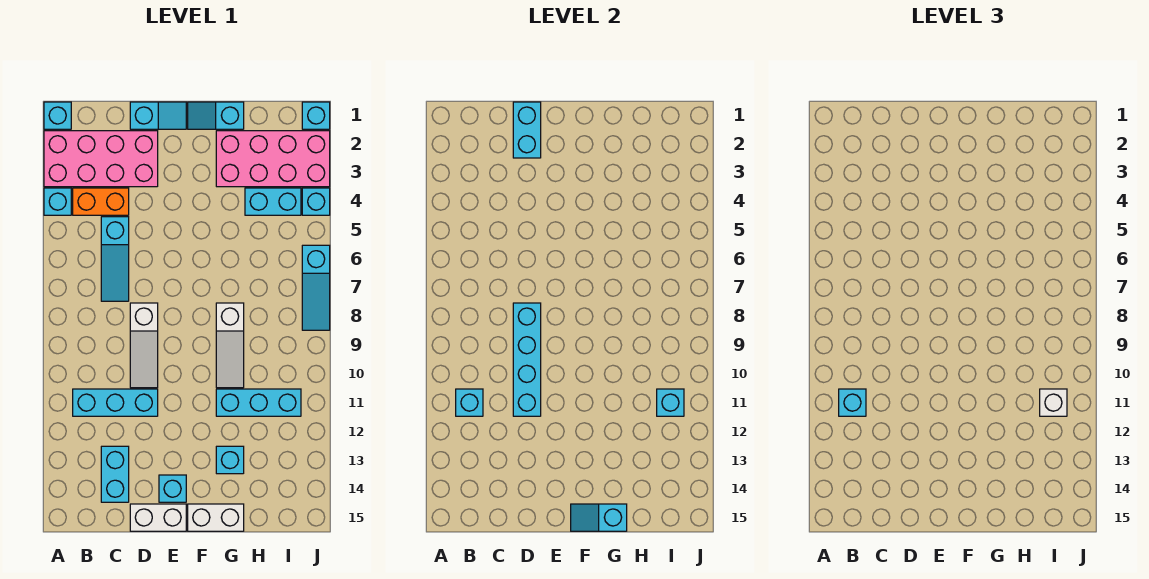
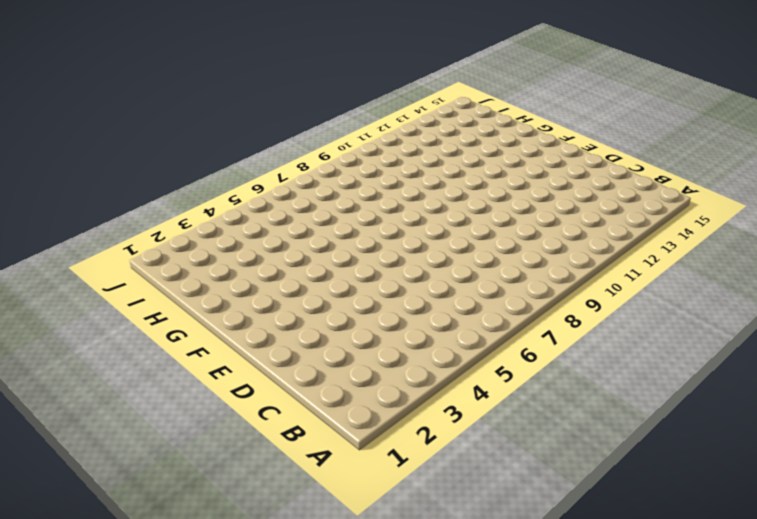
none -> cyan brick A1 level 1
none -> pink brick A2:D3 level 1
none -> cyan brick A4 level 1

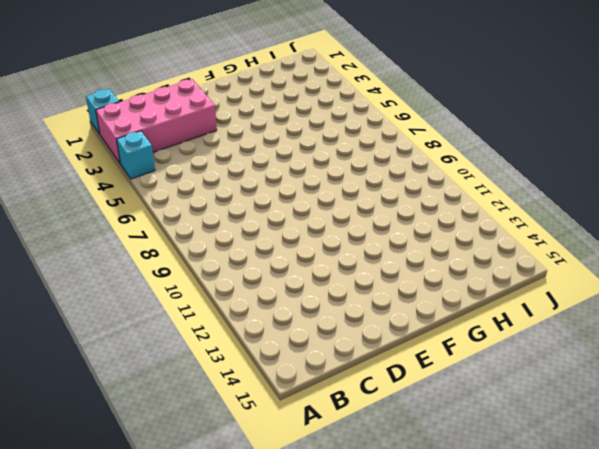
none -> orange brick B4:C4 level 1
none -> cyan brick B11:D11 level 1
none -> cyan slope C5:C7 level 1 top 5

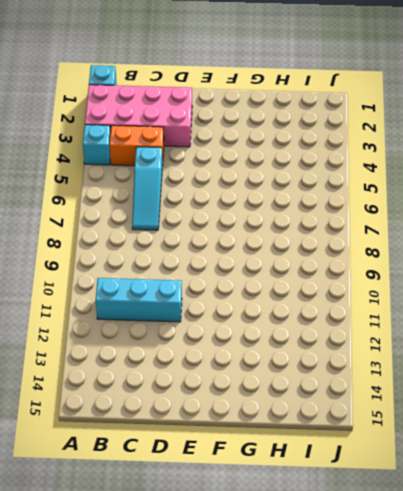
none -> cyan brick C13:C14 level 1
none -> cyan slope D1:E1 level 1 top D
none -> white slope D8:D10 level 1 top 8

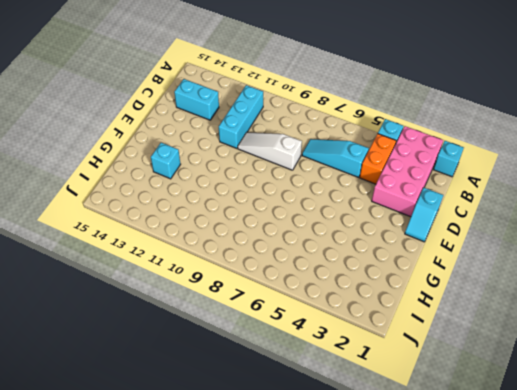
none -> white brick D15:E15 level 1
none -> cyan brick E14 level 1
none -> cyan slope F1:G1 level 1 top G

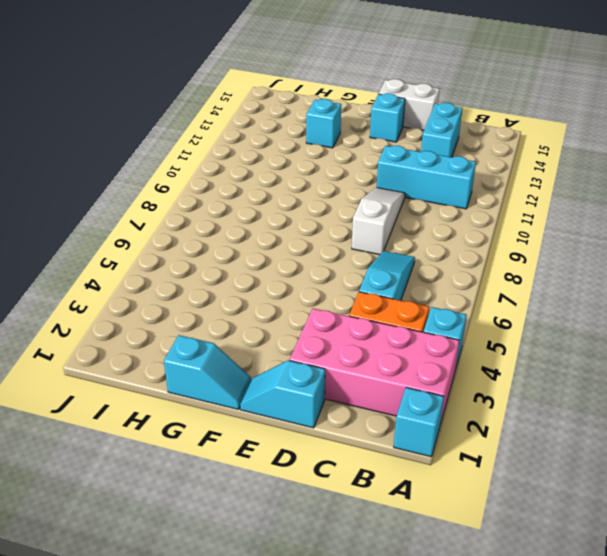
none -> white brick F15:G15 level 1
none -> pink brick G2:J3 level 1
none -> white slope G8:G10 level 1 top 8

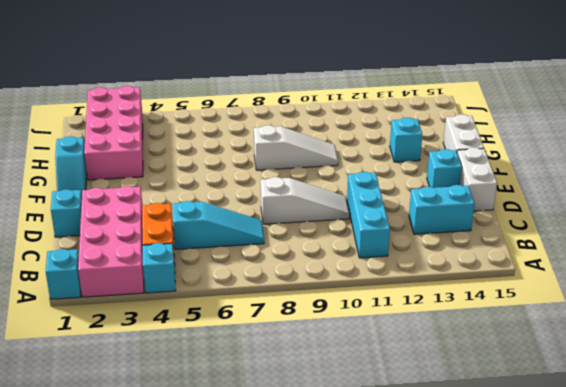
none -> cyan brick G11:I11 level 1
none -> cyan brick H4:I4 level 1
none -> cyan brick J1 level 1

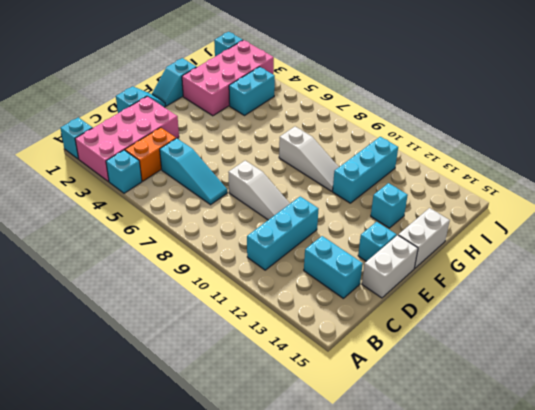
none -> cyan brick J4 level 1
none -> cyan slope J6:J8 level 1 top 6
none -> cyan brick B11 level 2

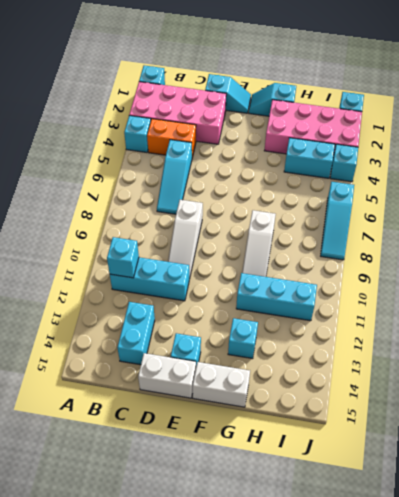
none -> cyan brick D1:D2 level 2
none -> cyan brick D8:D11 level 2
none -> cyan slope F15:G15 level 2 top G

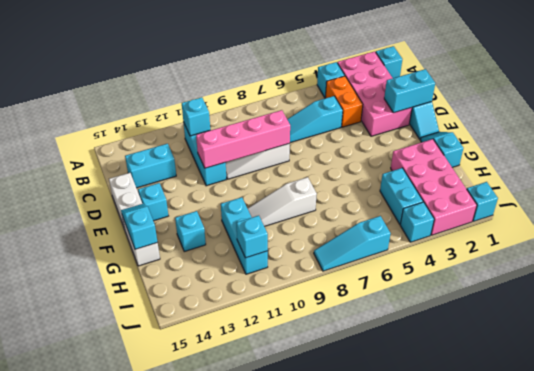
pink brick D8:D11 level 2 -> cyan brick D8:D11 level 2
none -> cyan brick B11 level 3
none -> white brick I11 level 3

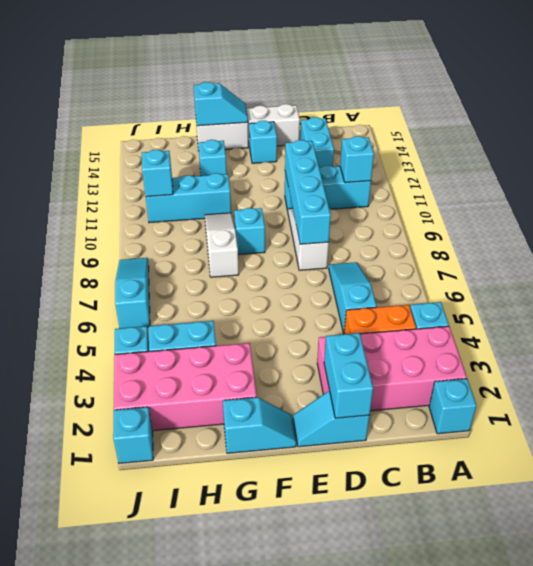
cyan brick F9 level 1 -> cyan brick B11 level 3
none -> white brick I11 level 3

